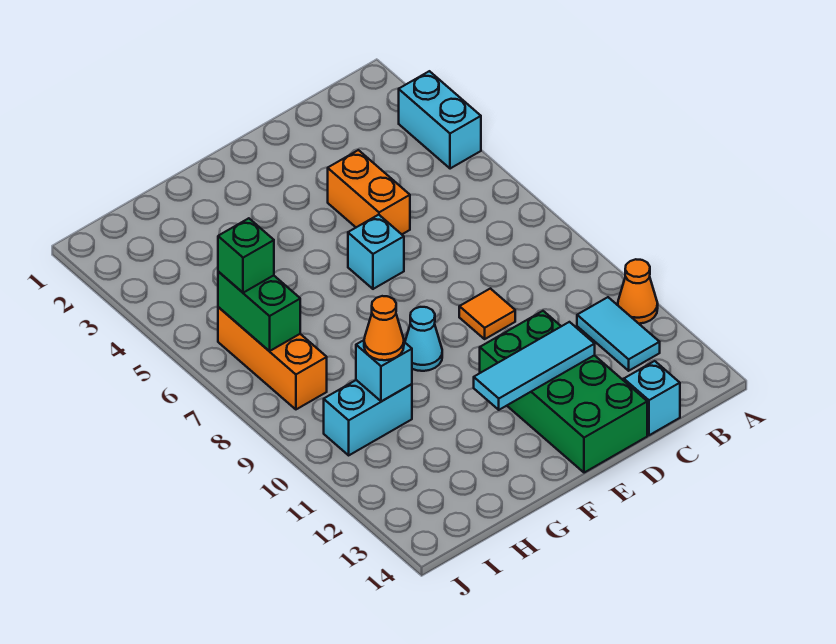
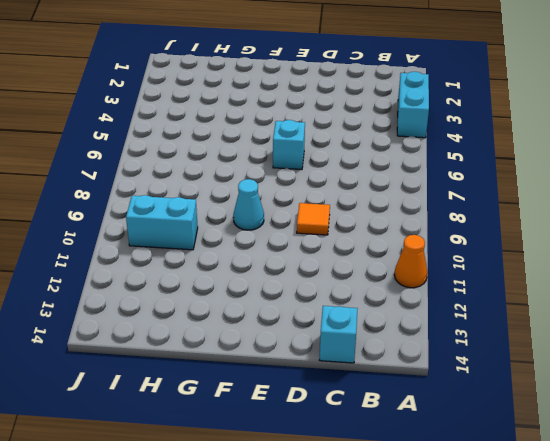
none -> cyan tile B11:B12 level 1
none -> orange brick D4:D5 level 1
none -> green brick D11:E14 level 1

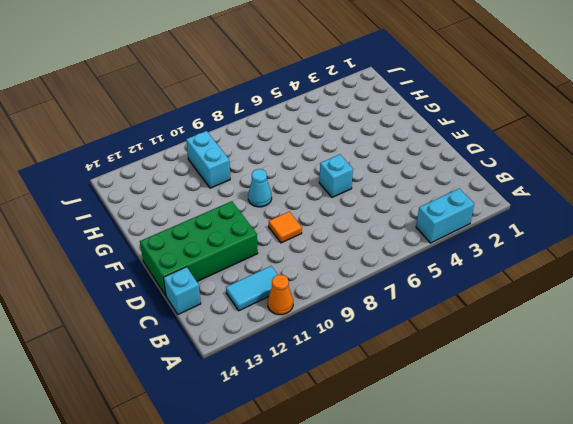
none -> orange brick D4:D5 level 1
none -> orange brick I6:I8 level 1
none -> cyan tile D12:F12 level 2

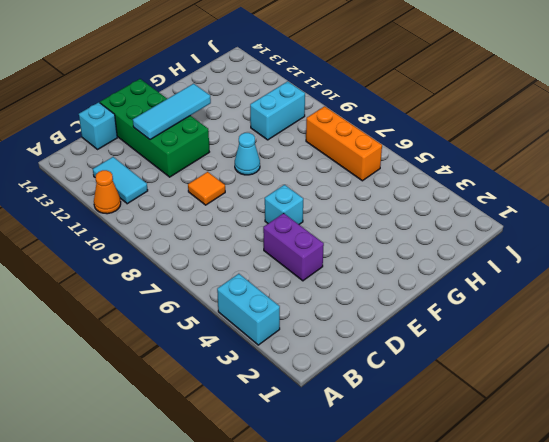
purple brick D4:D5 level 1 -> orange brick D4:D5 level 1
none -> cyan brick H10 level 2
none -> green brick I6:I7 level 2
none -> orange cone H10 level 3

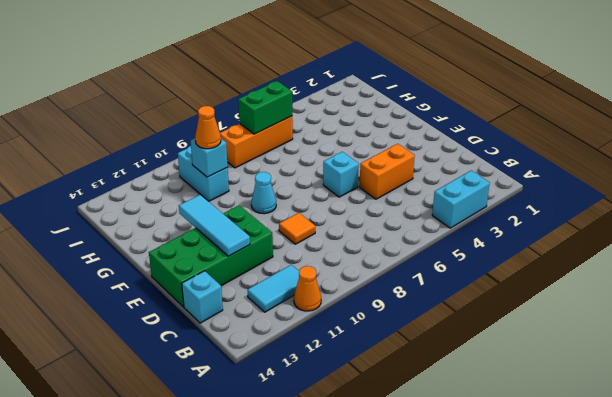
none -> green brick I6 level 3

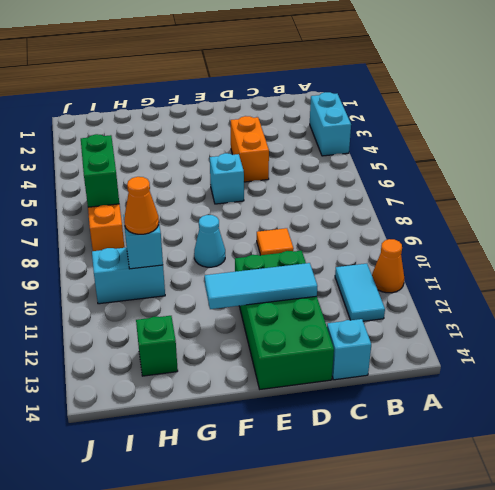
green brick H13 level 1 -> green brick I6 level 3

